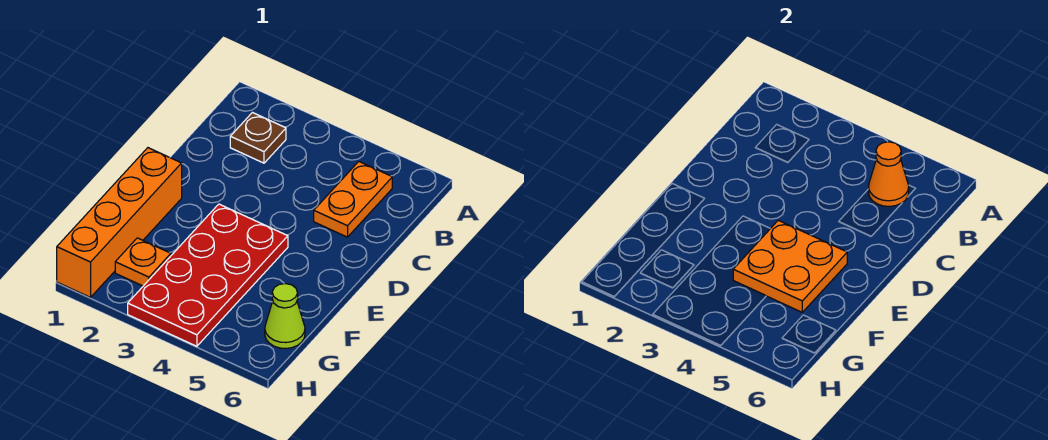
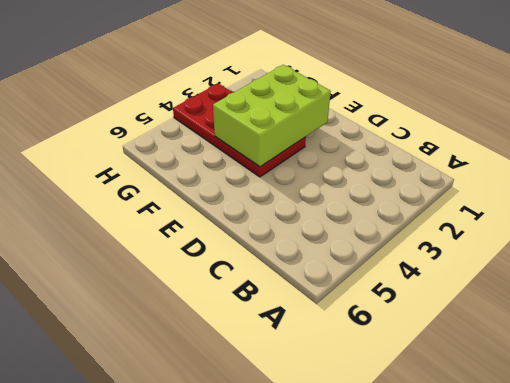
lime brick E2:F4 level 2 -> orange plate E4:F5 level 2
none -> brown plate B2 level 1
none -> orange plate B5:C5 level 1

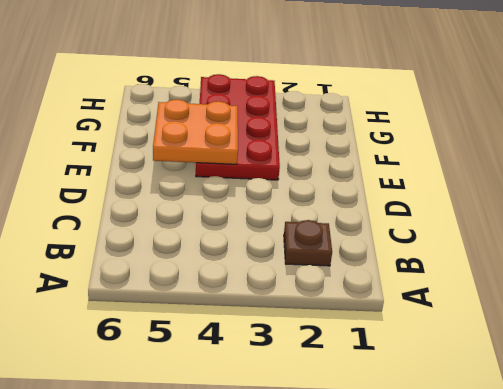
none -> orange plate B5:C5 level 1
none -> orange brick E1:H1 level 1

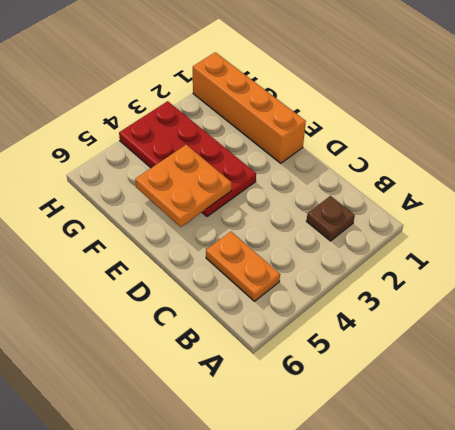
none -> orange plate G2 level 1
none -> lime cone G6 level 1

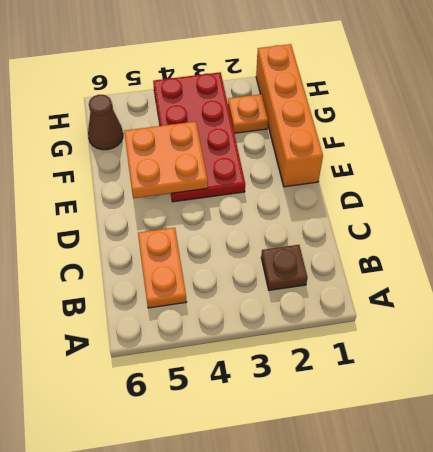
brown cone G6 level 1 -> lime cone G6 level 1
none -> orange cone B5 level 2

